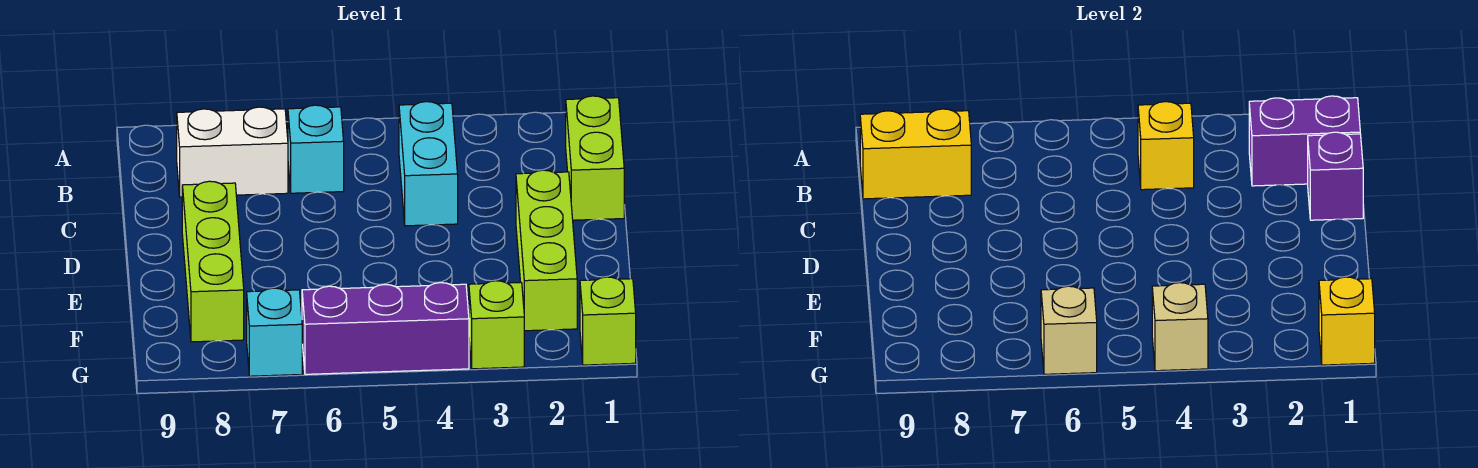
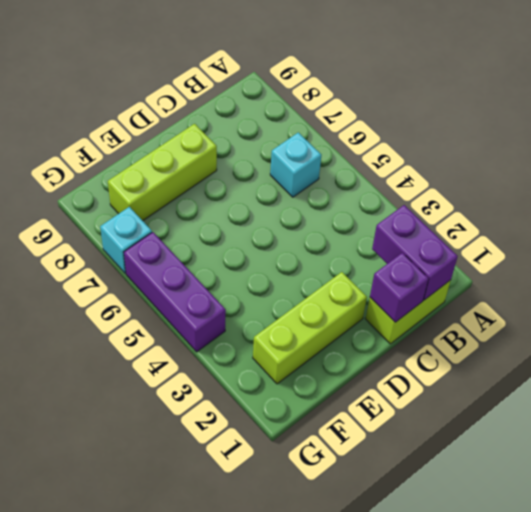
none -> cyan brick B4:C4 level 1
none -> white brick B7:B8 level 1
none -> lime brick G1 level 1

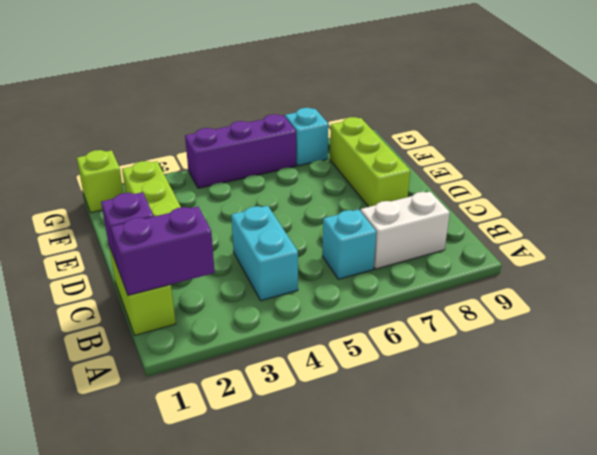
none -> lime brick G3 level 1
none -> yellow brick B4 level 2
none -> yellow brick B8:B9 level 2

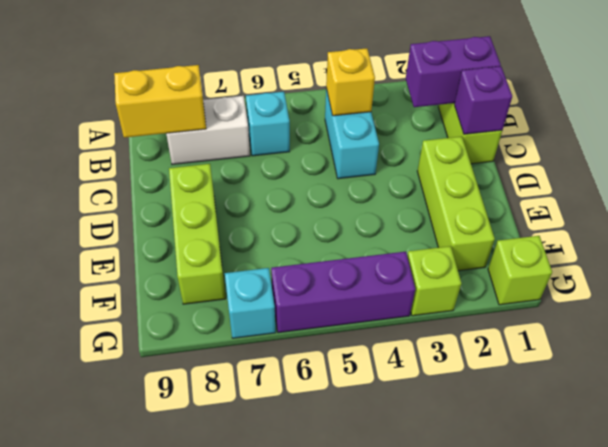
none -> yellow brick G1 level 2
none -> tan brick G4 level 2
none -> tan brick G6 level 2

